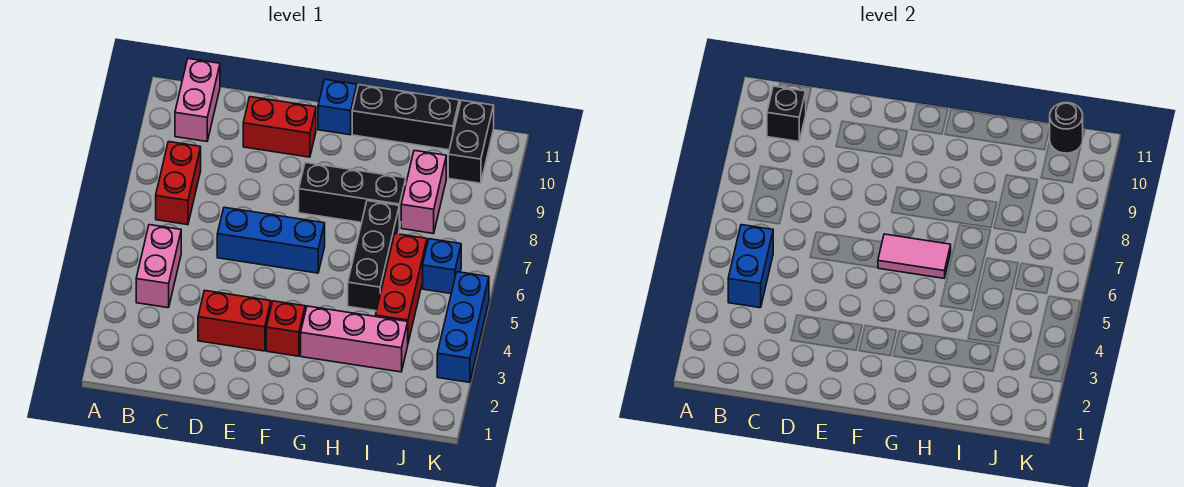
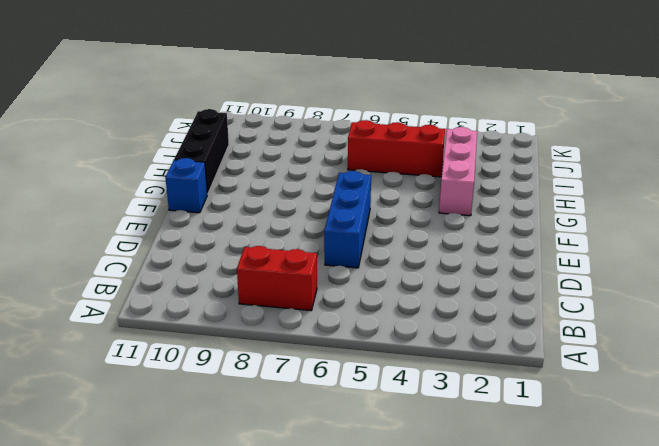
none -> pink brick B4:B5 level 1
none -> pink brick B10:B11 level 1
none -> red brick D3:E3 level 1

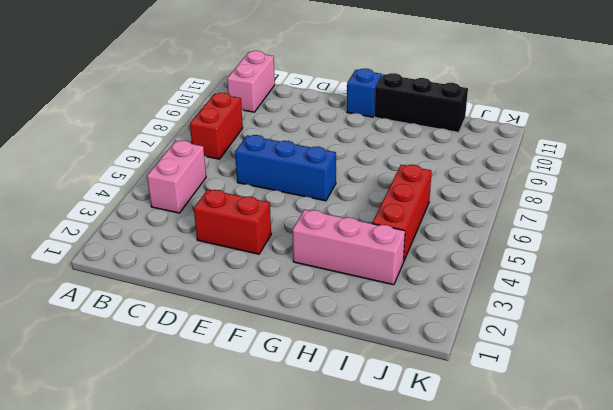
none -> red brick D10:E10 level 1
none -> red brick F3 level 1
none -> black brick F8:H8 level 1

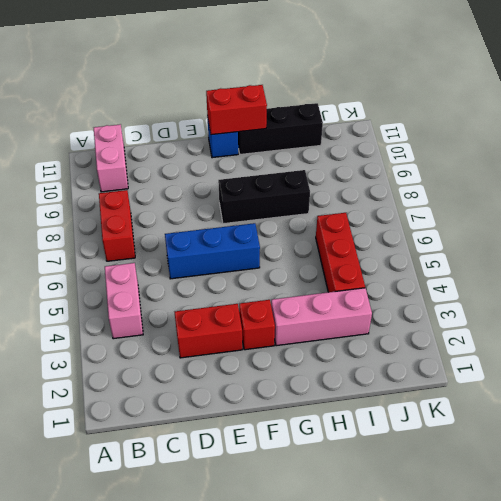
red brick F11:G11 level 2 -> red brick D10:E10 level 1
none -> black brick H5:H7 level 1
none -> pink brick I8:I9 level 1
none -> blue brick J6 level 1

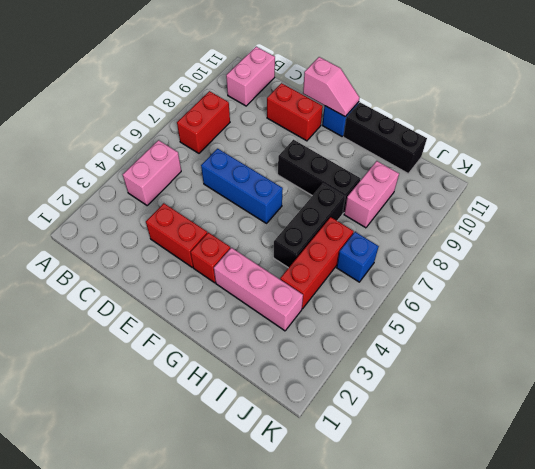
pink slope E11:F11 level 2 top E -> none
none -> black brick J10:J11 level 1
none -> blue brick K3:K5 level 1
none -> blue brick B4:B5 level 2

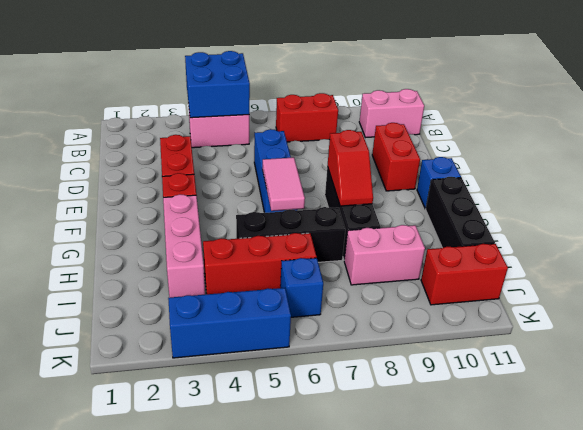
blue brick A4:B5 level 2 -> blue brick B4:B5 level 2
red slope F8:G8 level 2 top F -> none
red brick J10:J11 level 1 -> black brick J10:J11 level 1
none -> black brick B10 level 2
none -> black round brick J11 level 2

